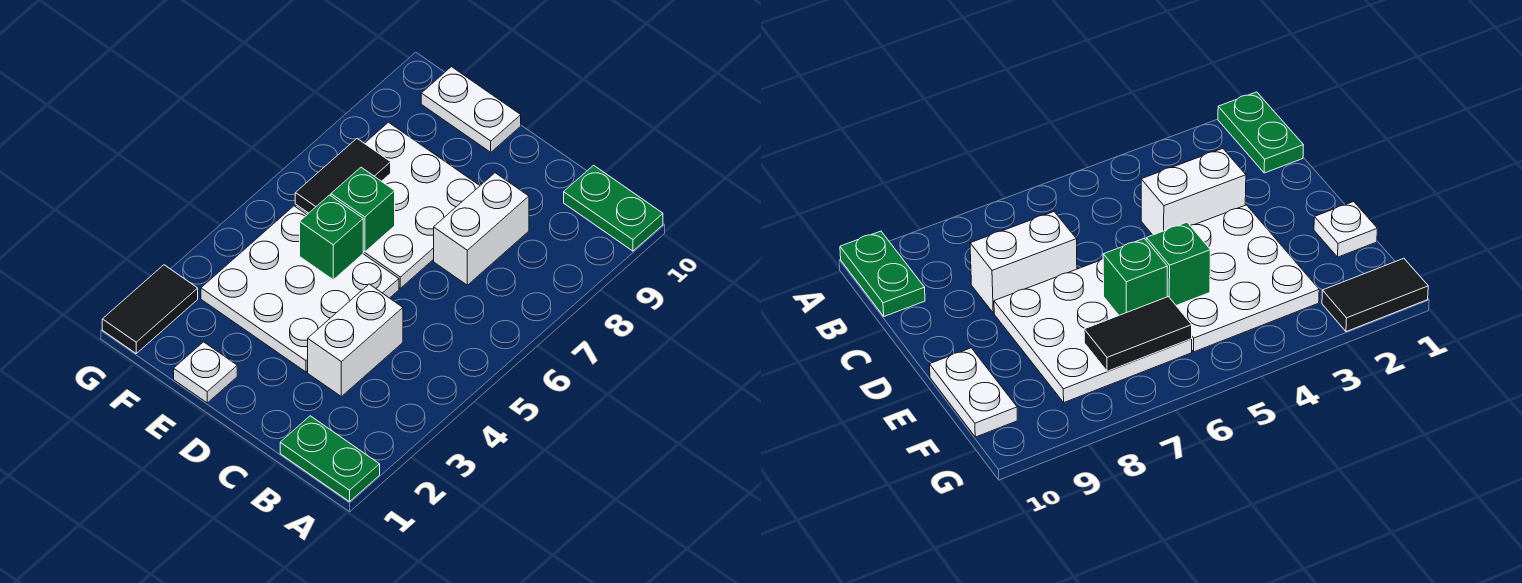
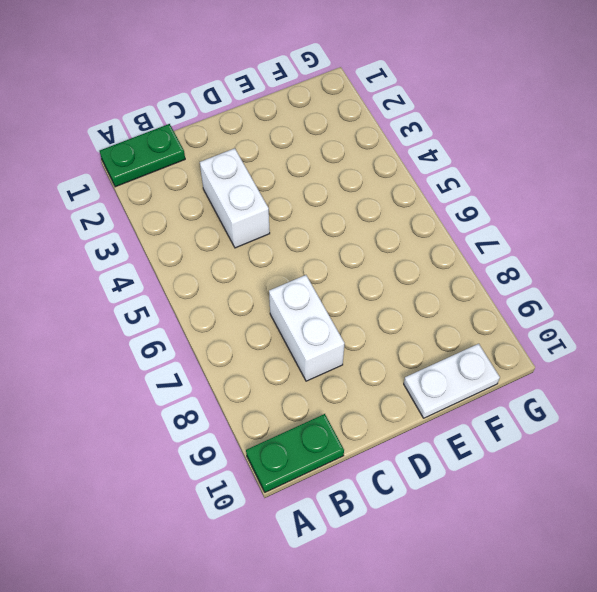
none -> white plate D3:F5 level 1
none -> white plate D6:F8 level 1
none -> white plate E1 level 1

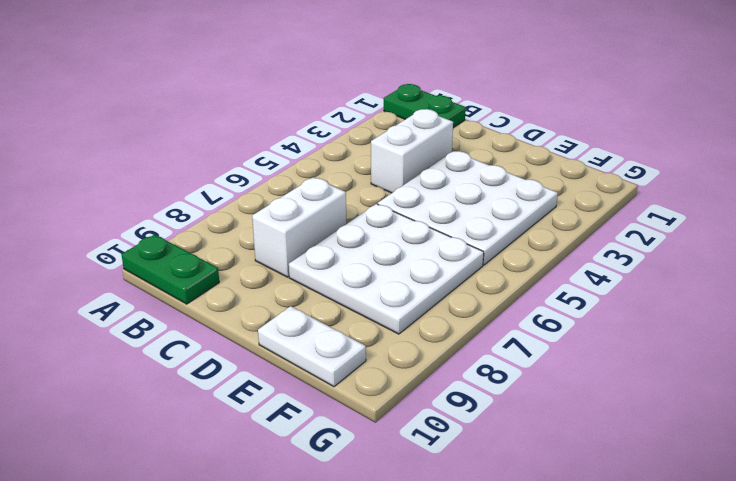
none -> white plate E1 level 1
none -> black tile G1:G2 level 1
none -> green brick E5 level 2

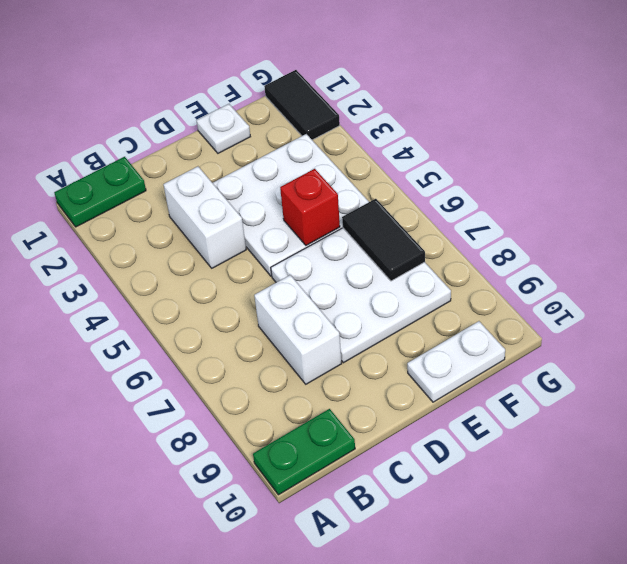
red brick E5 level 2 -> green brick E5 level 2
none -> green brick E6 level 2

